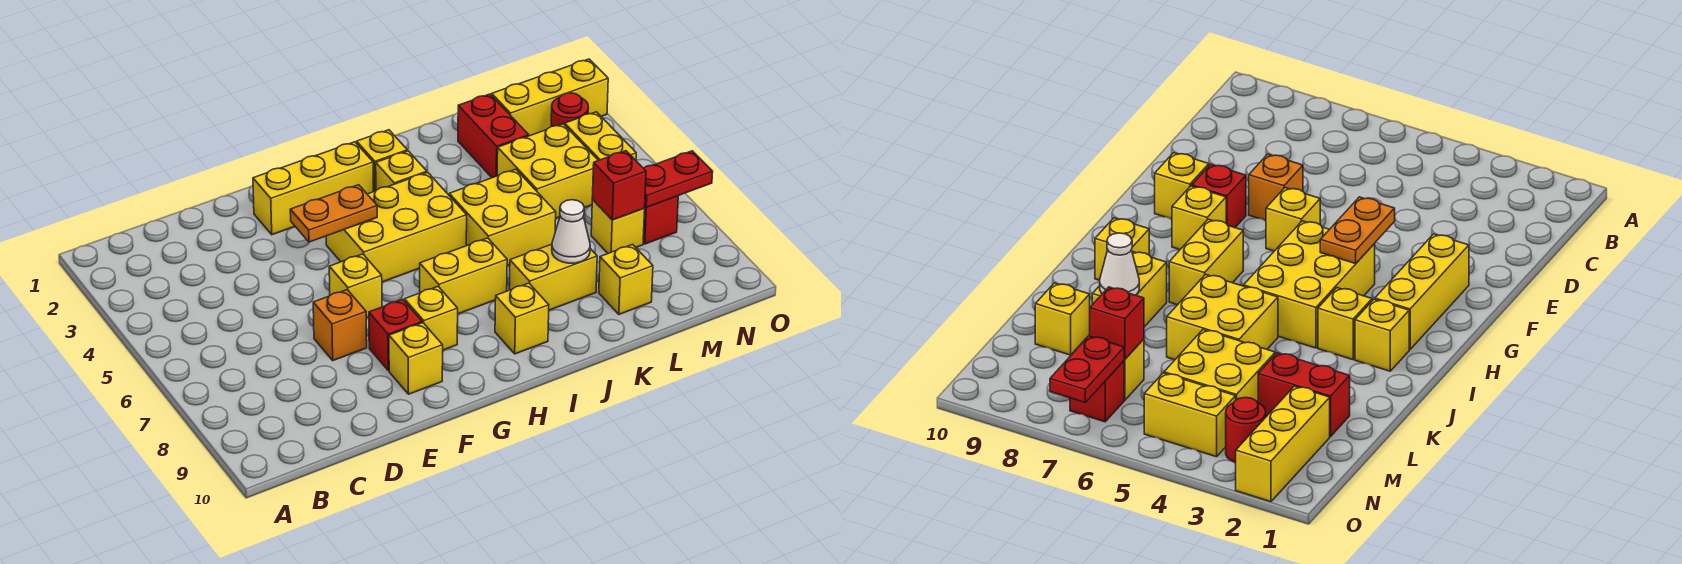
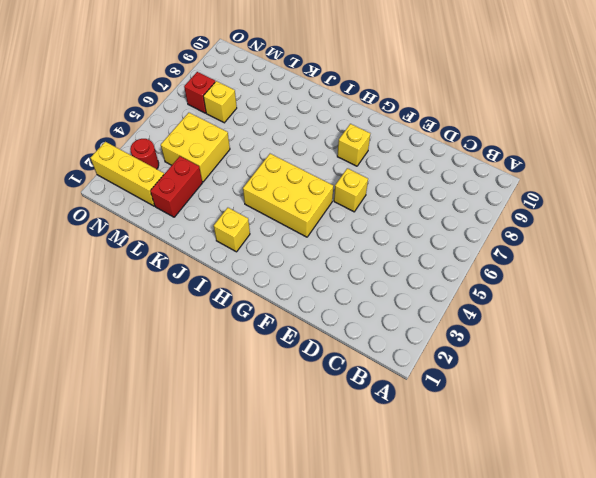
none -> orange brick E7 level 1
none -> yellow brick F2:H2 level 1
none -> red brick F8 level 1

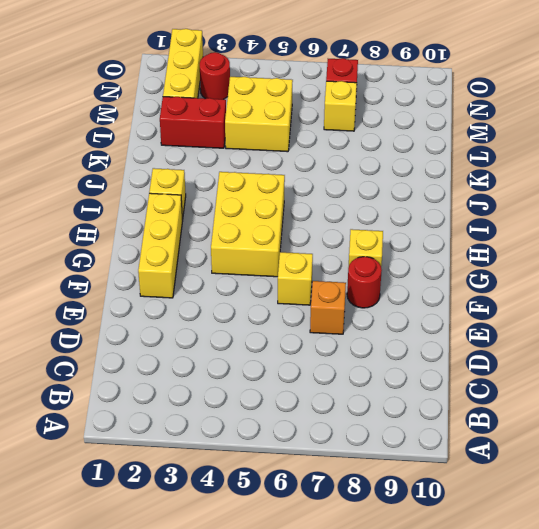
red round brick F8 level 1 -> red brick F8 level 1
none -> yellow brick F9 level 1
none -> yellow brick H7:I7 level 1
none -> yellow brick I3 level 1

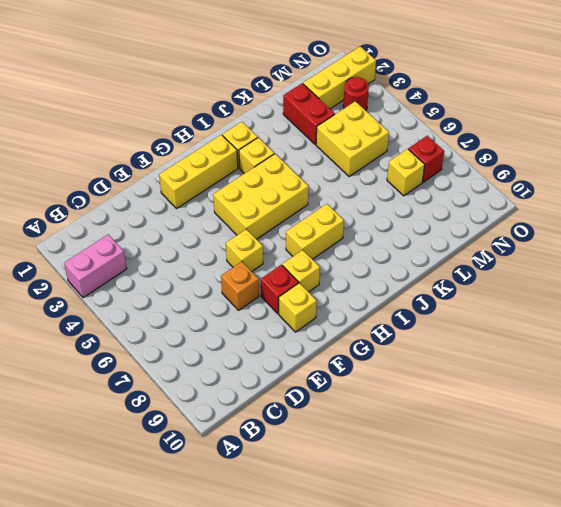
pink brick A3:B3 level 1 -> none
none -> yellow brick I9 level 1
none -> yellow brick J5:K6 level 1
none -> yellow brick J8:K8 level 1

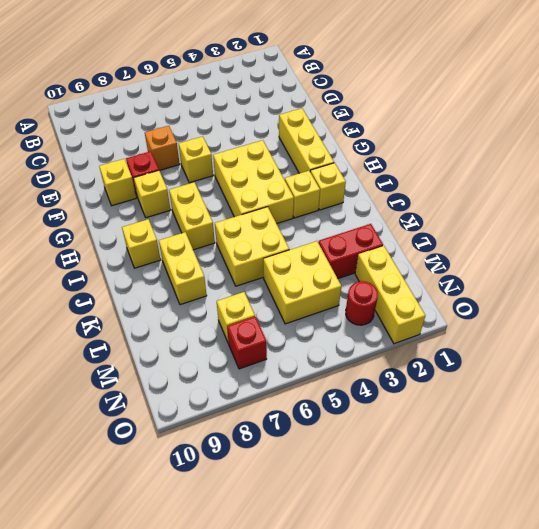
none -> yellow brick L9 level 1
none -> yellow brick N4:N5 level 1
none -> orange plate F4:G4 level 2

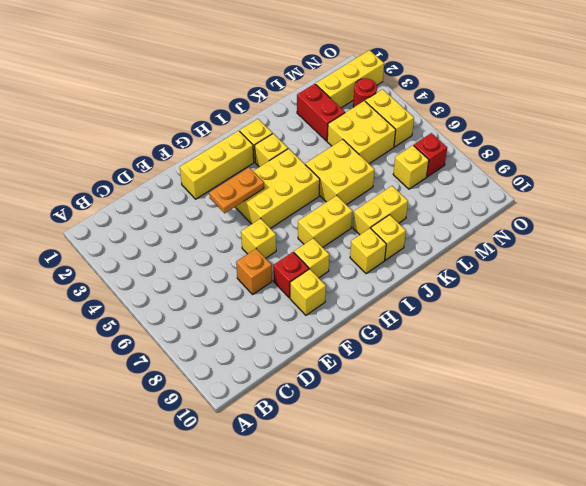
yellow brick J9 level 1 -> yellow brick L9 level 1
none -> white cone K8 level 2
none -> red brick M7 level 2
none -> red plate N7:O7 level 2

